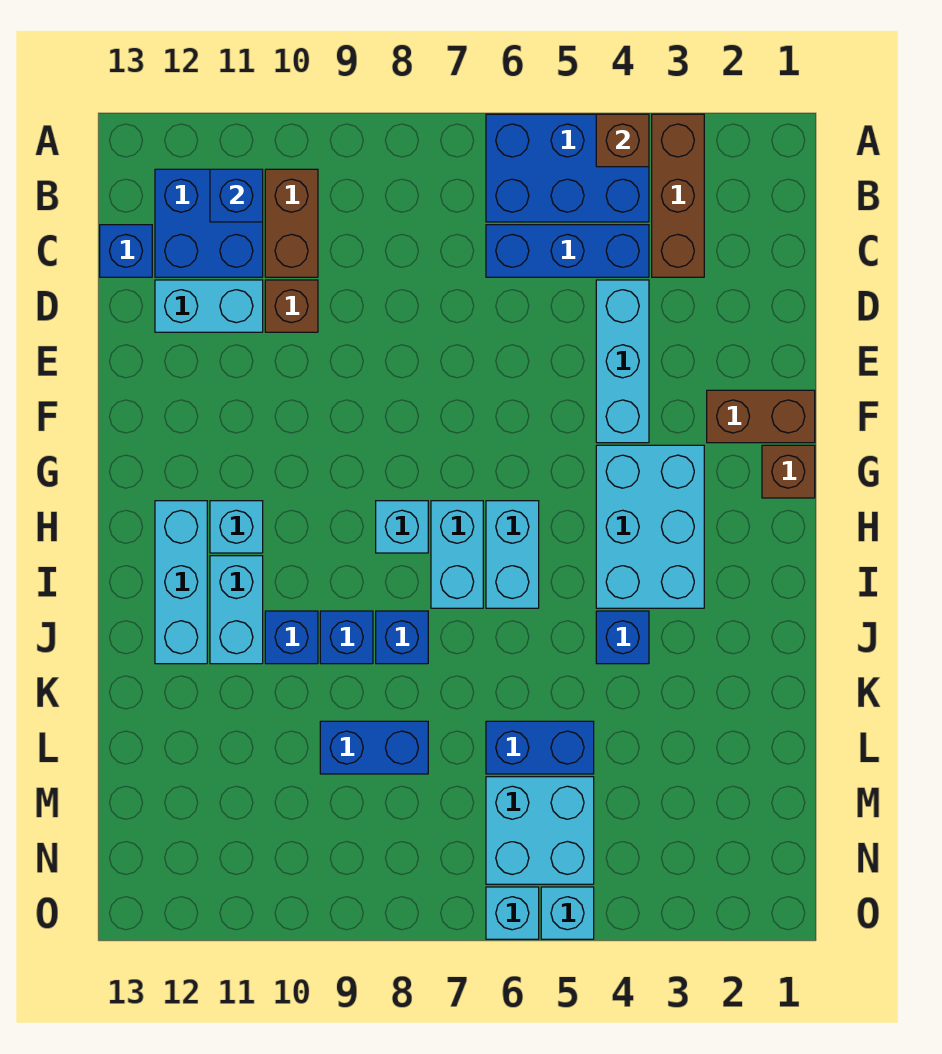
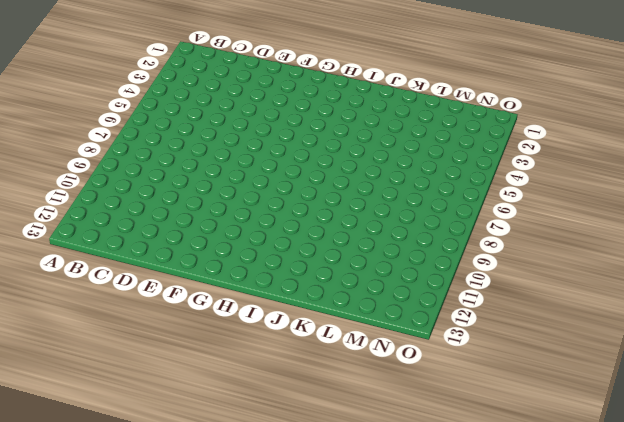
none -> brown brick A3:C3 level 1
none -> blue brick A4:B6 level 1
none -> brown brick B10:C10 level 1

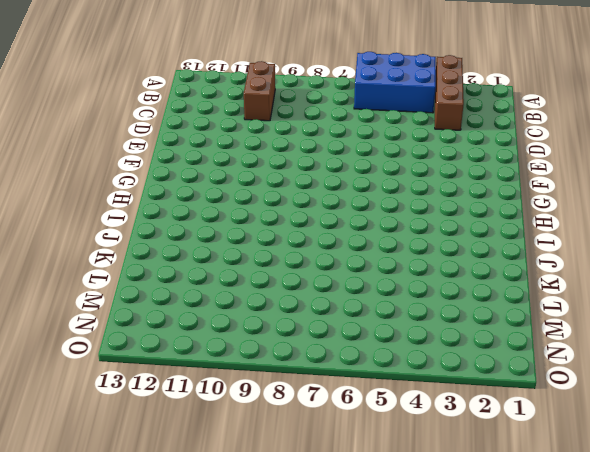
none -> blue brick B11:C12 level 1
none -> blue brick C4:C6 level 1
none -> blue brick C13 level 1

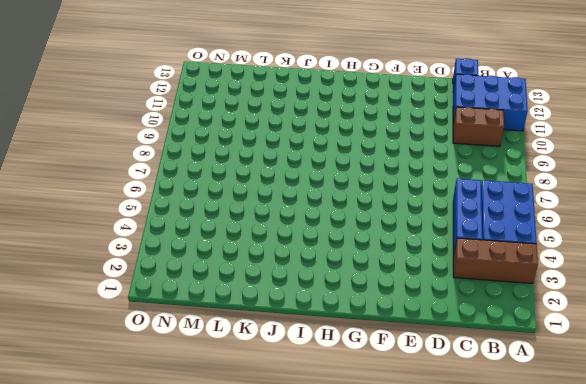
blue brick A11:C12 level 1 -> blue brick B11:C12 level 1
none -> cyan brick D4:F4 level 1
none -> brown brick D10 level 1
none -> cyan brick D11:D12 level 1

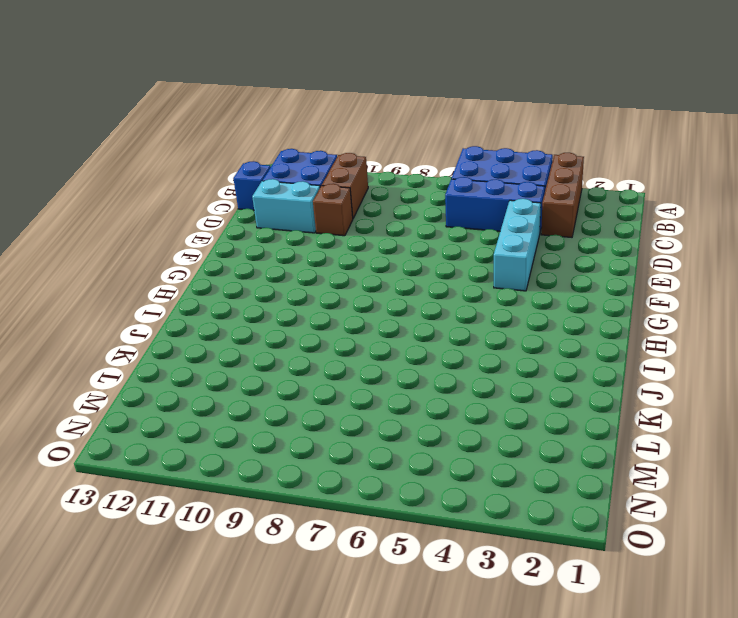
none -> brown brick F1:F2 level 1
none -> brown brick G1 level 1
none -> cyan brick G3:I4 level 1

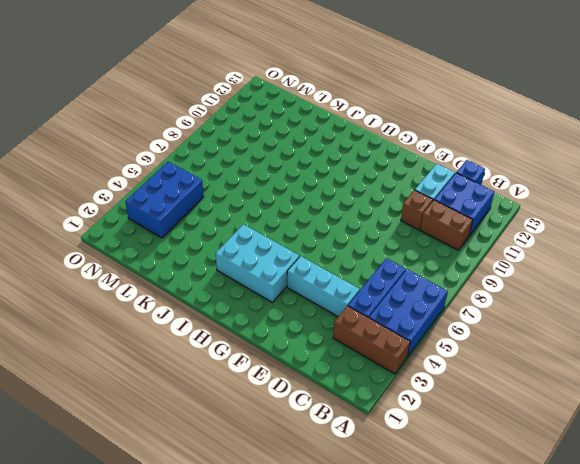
blue brick M3:N5 level 1 -> cyan brick M5:N6 level 1
none -> brown brick F1:F2 level 1
none -> brown brick G1 level 1
none -> cyan brick H6:I6 level 1

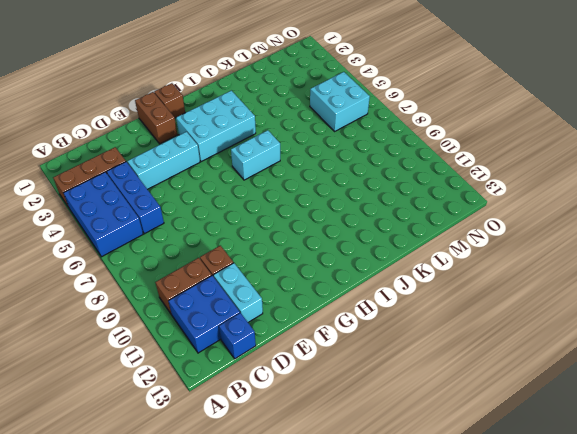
none -> cyan brick H7:I7 level 1
none -> cyan brick H8 level 1
none -> cyan brick H11 level 1

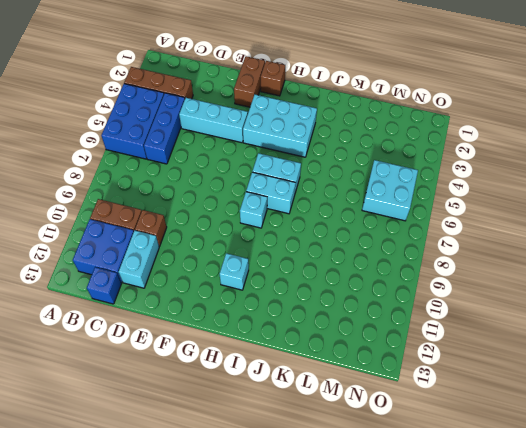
none -> cyan brick H12:J12 level 1
none -> cyan brick I11:J11 level 1
none -> blue brick J4 level 1

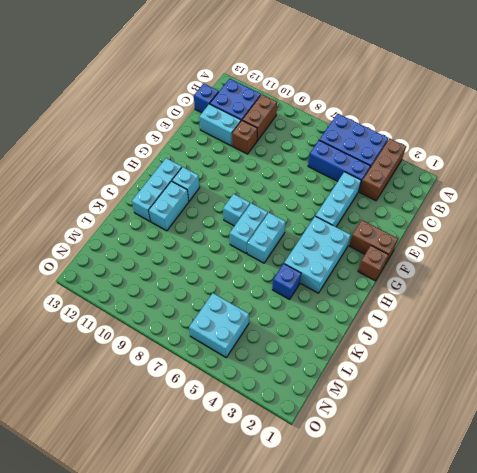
none -> blue brick J8 level 1
none -> blue brick J9 level 1
none -> blue brick J10 level 1

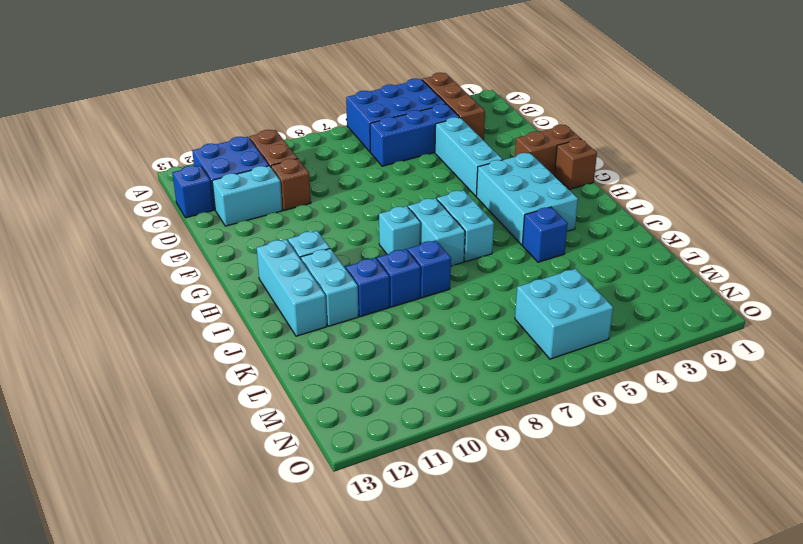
none -> blue brick L5:L6 level 1
none -> blue brick L8:L9 level 1
none -> cyan brick O5 level 1

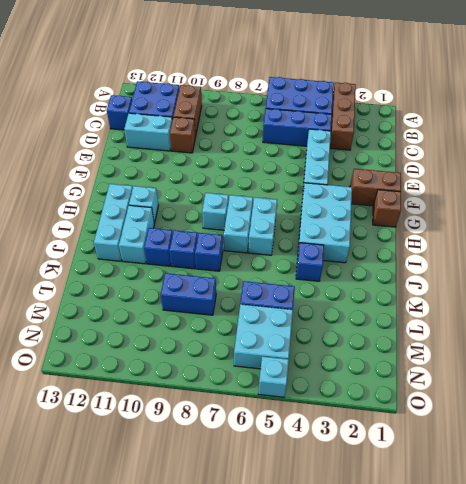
none -> cyan brick O6 level 1
none -> brown brick A4 level 2
none -> blue brick B11 level 2

